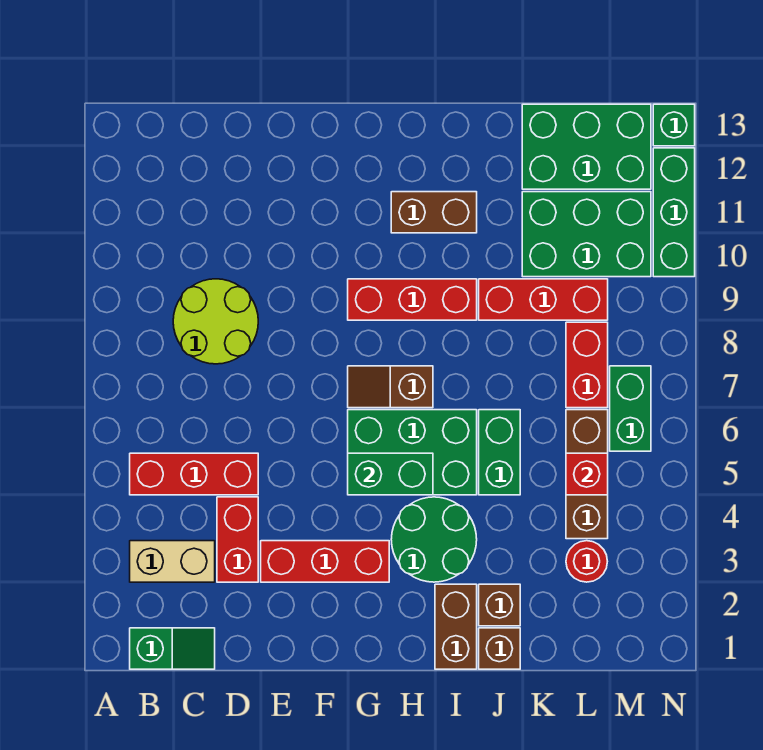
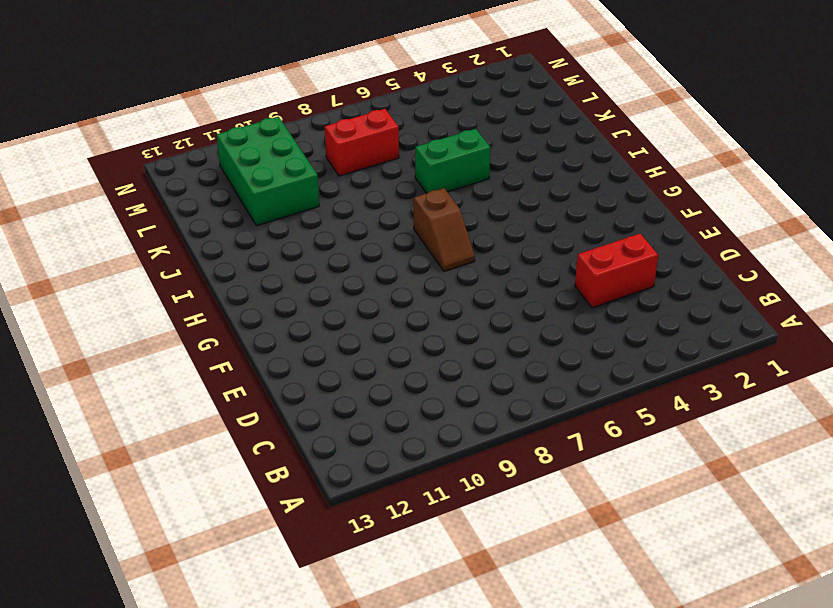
none -> green slope B1:C1 level 1 top B
none -> tan brick B3:C3 level 1
none -> red brick B5:D5 level 1

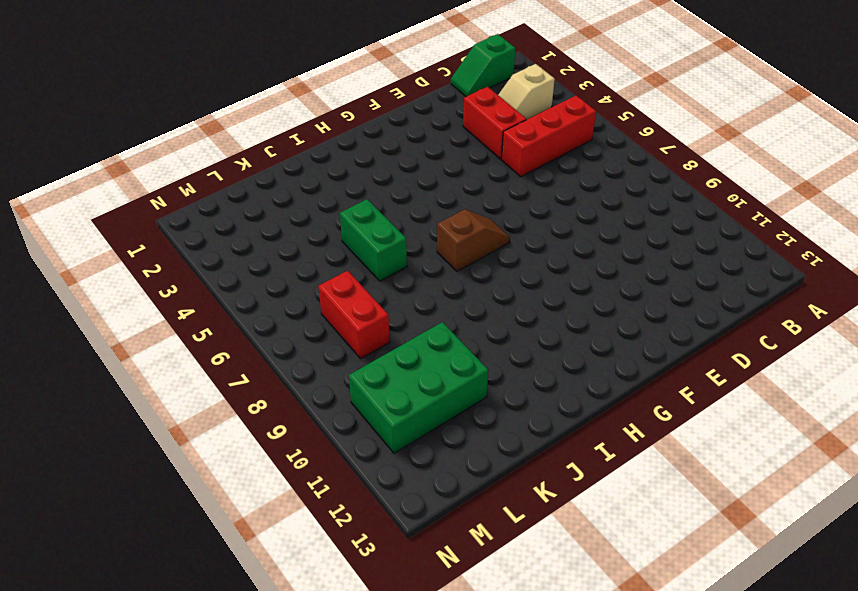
tan slope B3:C3 level 1 top B -> tan brick B3:C3 level 1
none -> lime round brick C8:D9 level 1
none -> red brick E3:G3 level 1
none -> green brick G5:I6 level 1

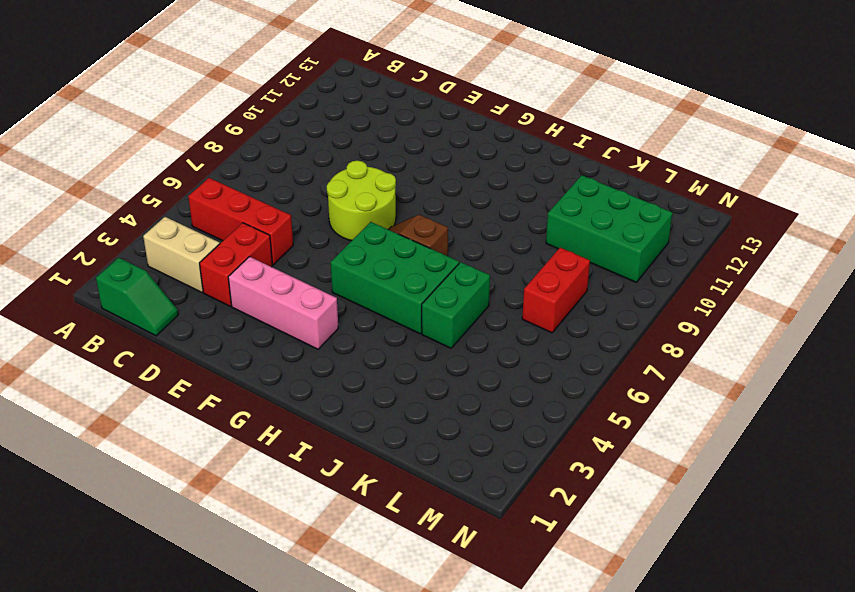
pink brick E3:G3 level 1 -> red brick E3:G3 level 1
lime round brick E7:F8 level 1 -> lime round brick C8:D9 level 1
none -> red brick G9:I9 level 1
none -> green round brick H3:I4 level 1
none -> brown brick H11:I11 level 1

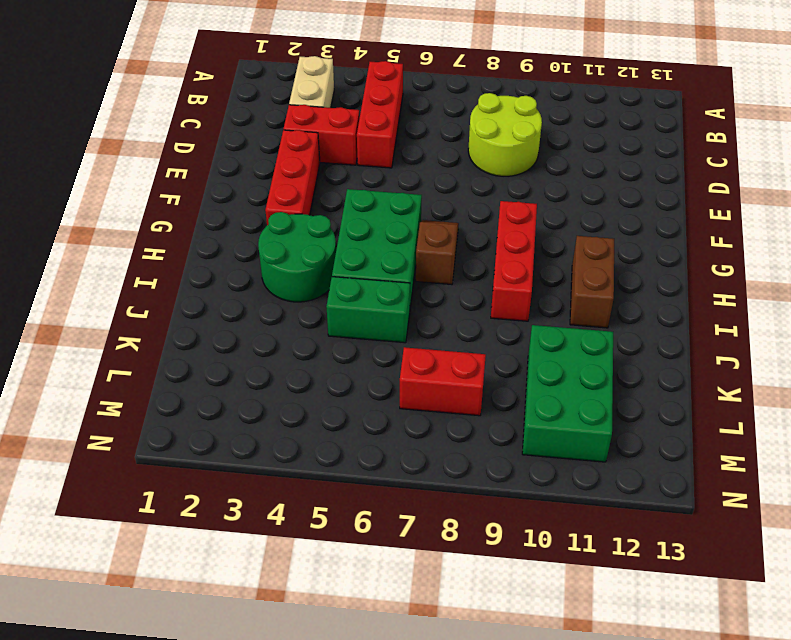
none -> green slope B1:C1 level 1 top B
none -> brown brick I1:I2 level 1
none -> brown brick J1 level 1

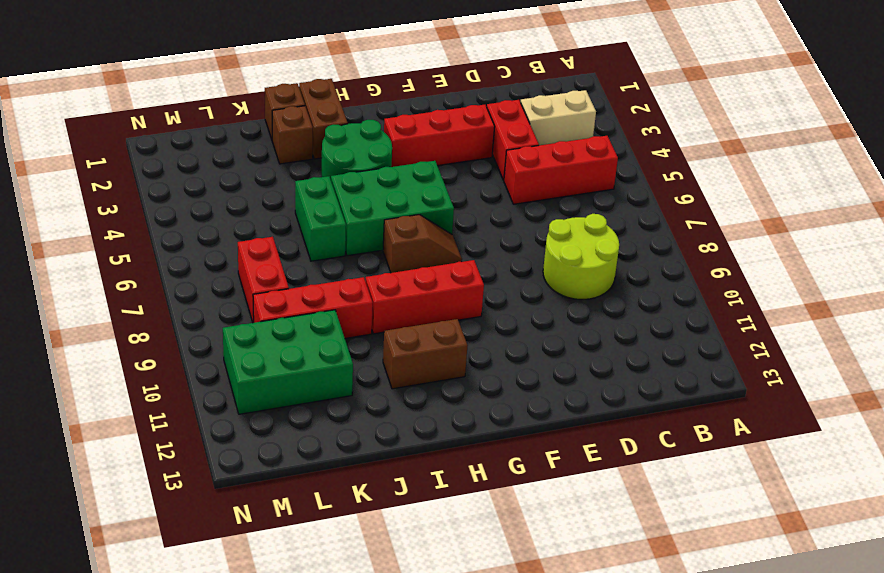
none -> green slope B1:C1 level 1 top B
none -> green brick K12:M13 level 1
none -> red round brick L3 level 1

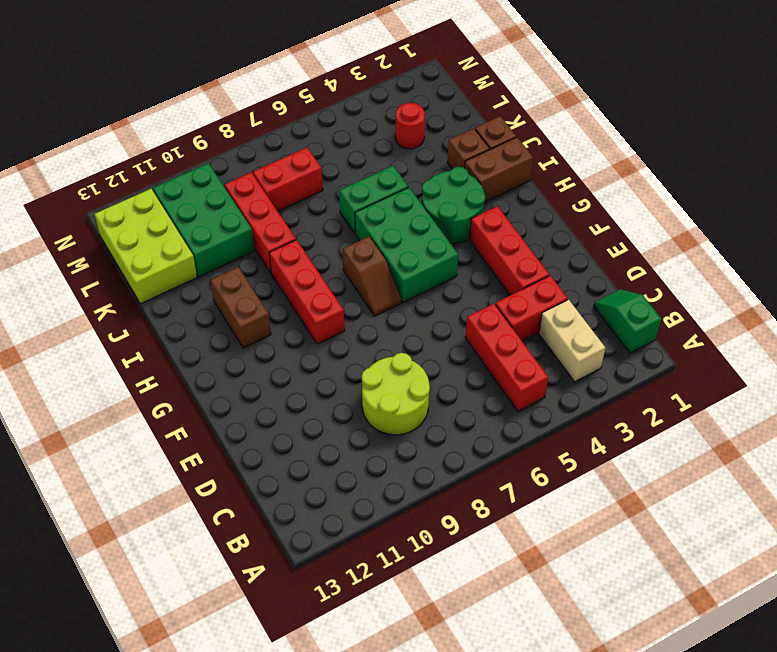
lime brick K12:M13 level 1 -> green brick K12:M13 level 1
none -> brown brick L4:L6 level 1
none -> green brick M6:M7 level 1
none -> green brick N10:N12 level 1

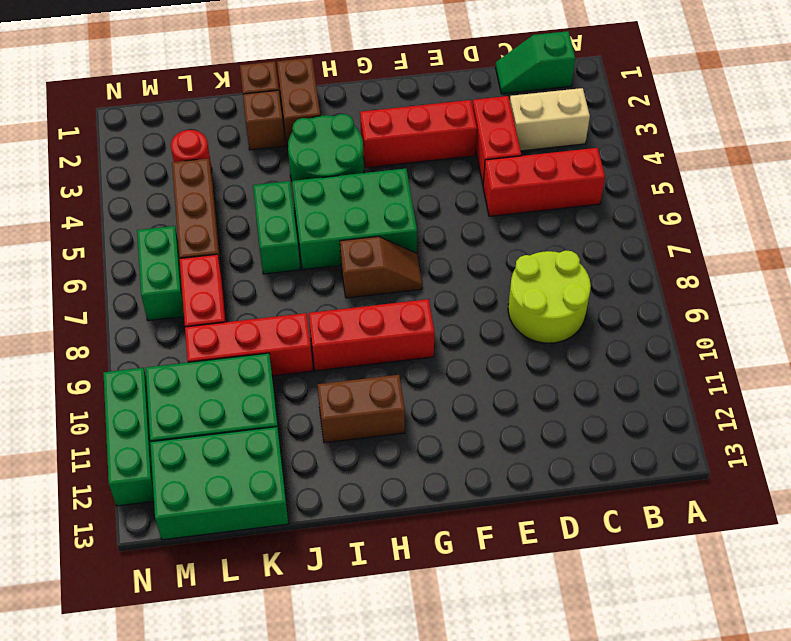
none -> green brick N13 level 1
none -> green brick G5:H5 level 2
none -> red brick L5 level 2

